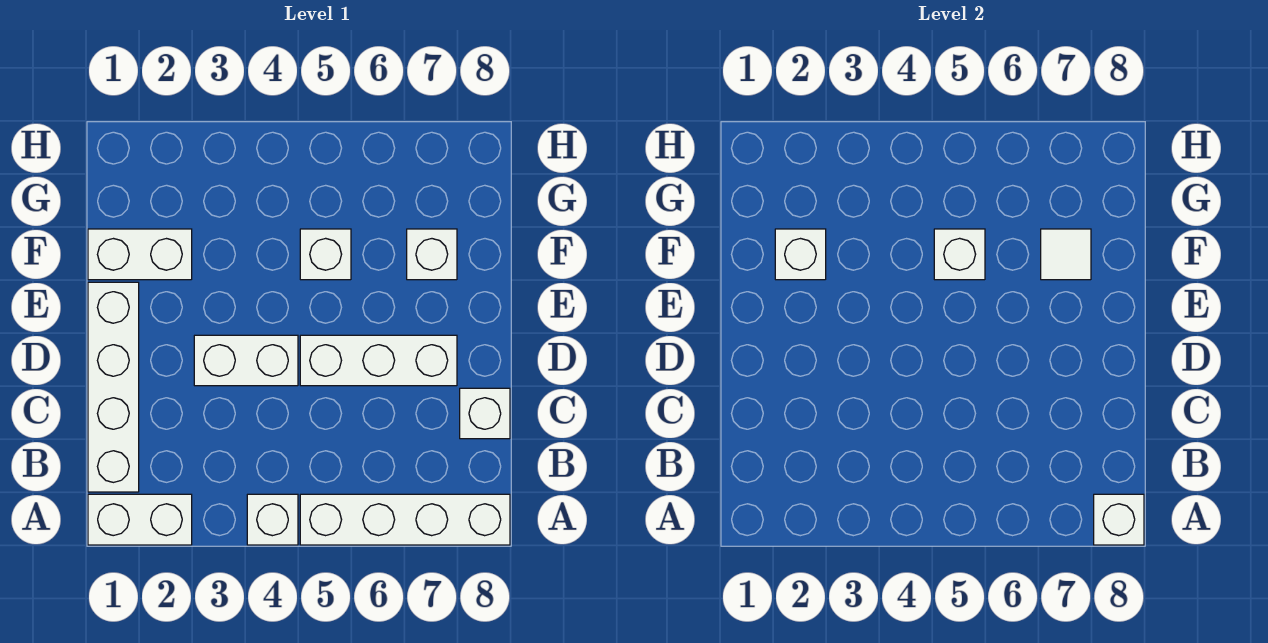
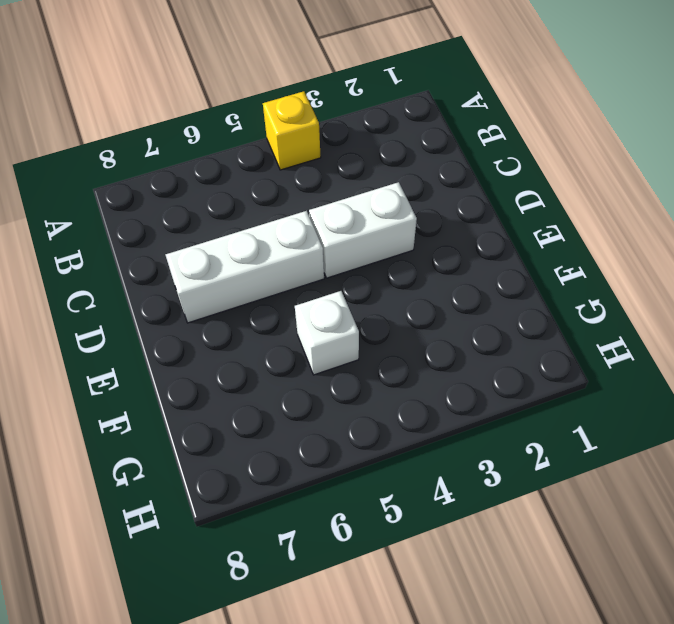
yellow brick A4 level 1 -> white brick A4 level 1
none -> white brick A1:A2 level 1
none -> white brick A5:A8 level 1
none -> white brick B1:E1 level 1

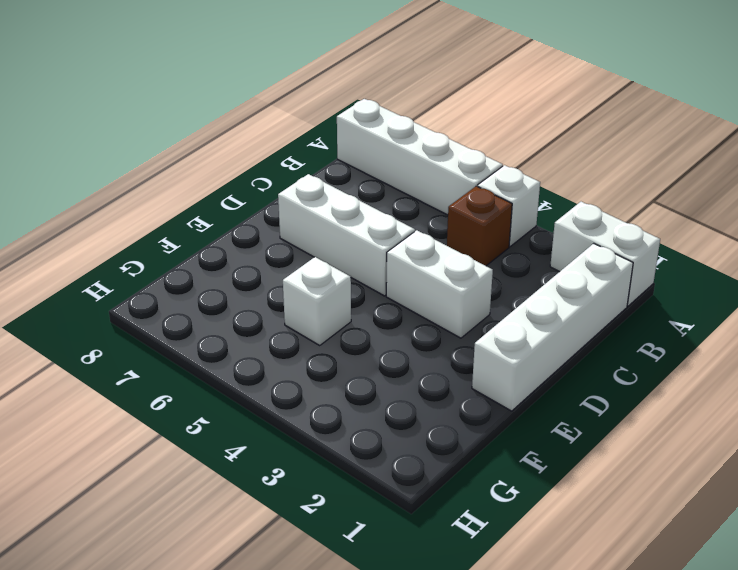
brown brick B4 level 1 -> none
none -> white brick C8 level 1
none -> white brick F1:F2 level 1
none -> white brick F7 level 1

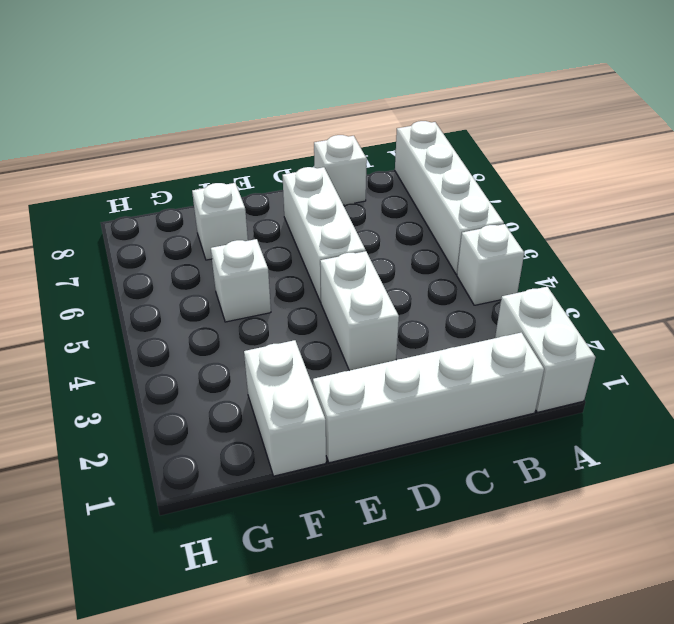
none -> white brick A8 level 2
none -> white brick F2 level 2
none -> white brick F5 level 2

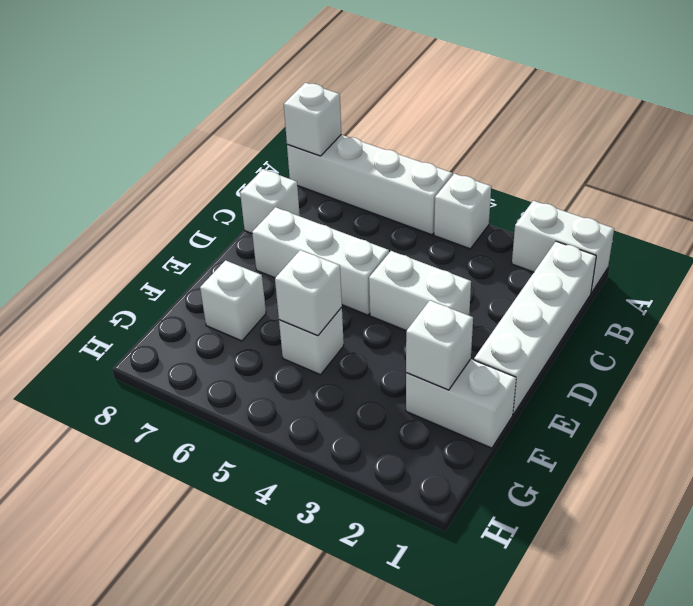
none -> white tile F7 level 2

